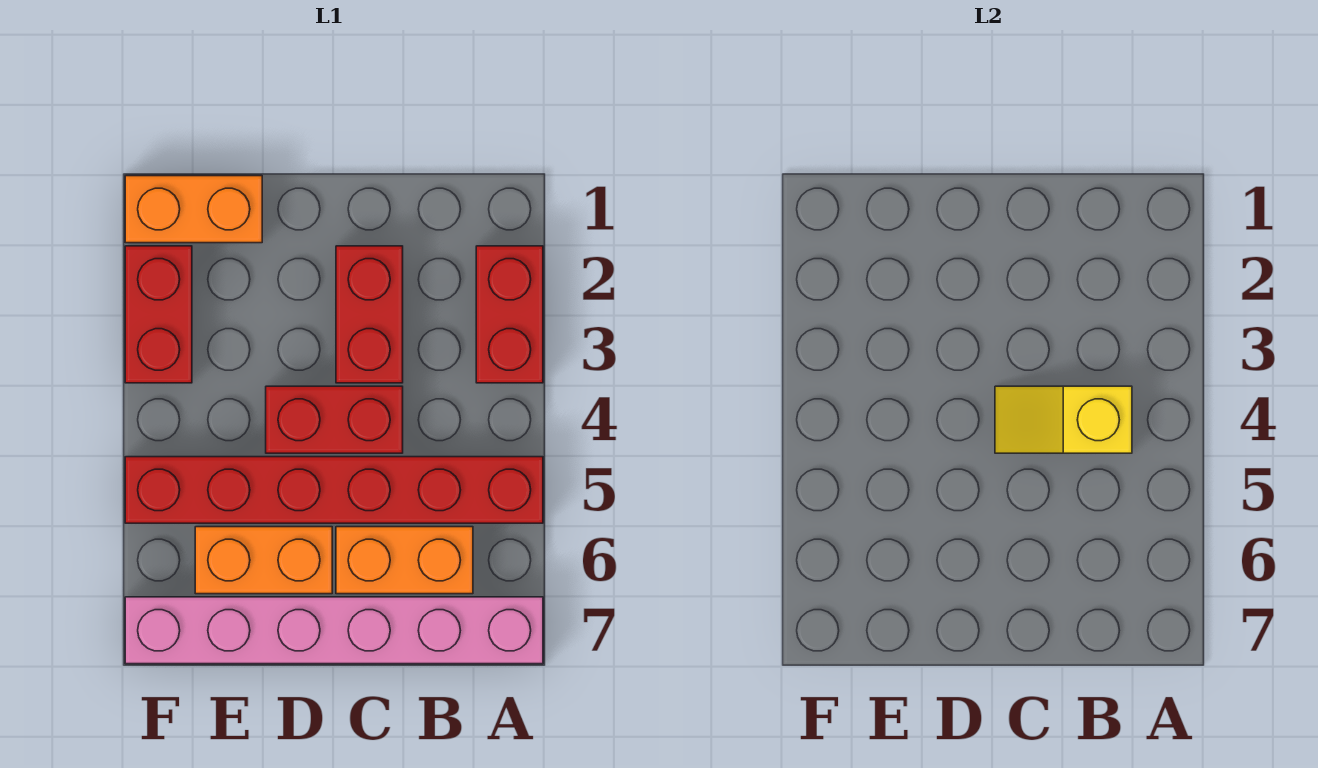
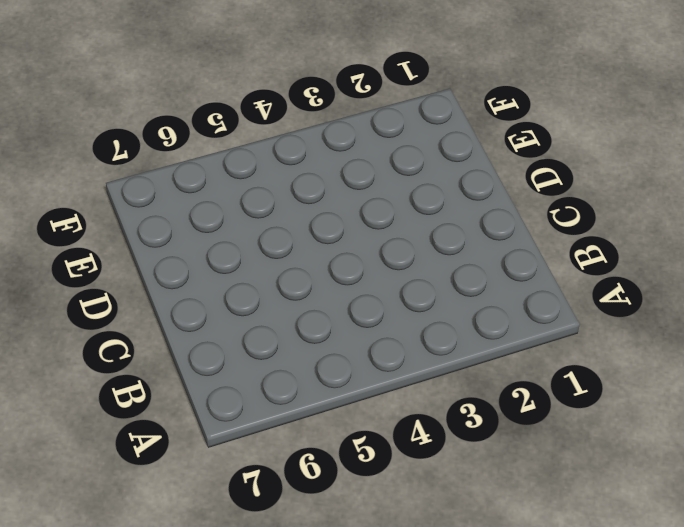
none -> red brick A2:A3 level 1
none -> red brick A5:F5 level 1

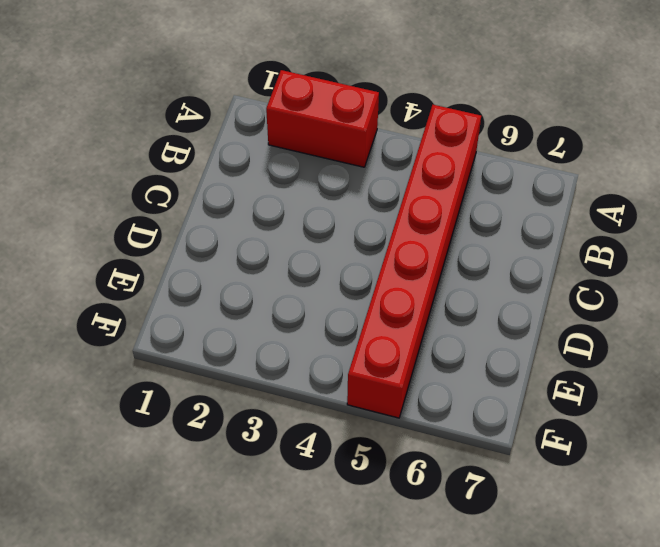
none -> pink brick A7:F7 level 1
none -> orange brick B6:C6 level 1

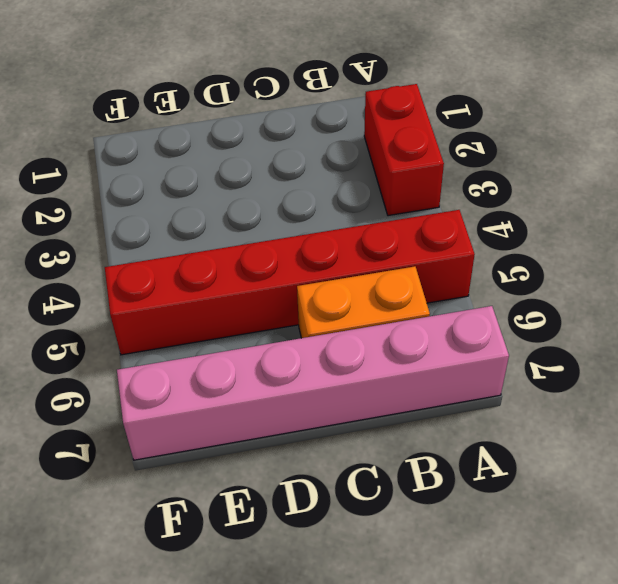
none -> red brick C2:C3 level 1
none -> red brick C4:D4 level 1

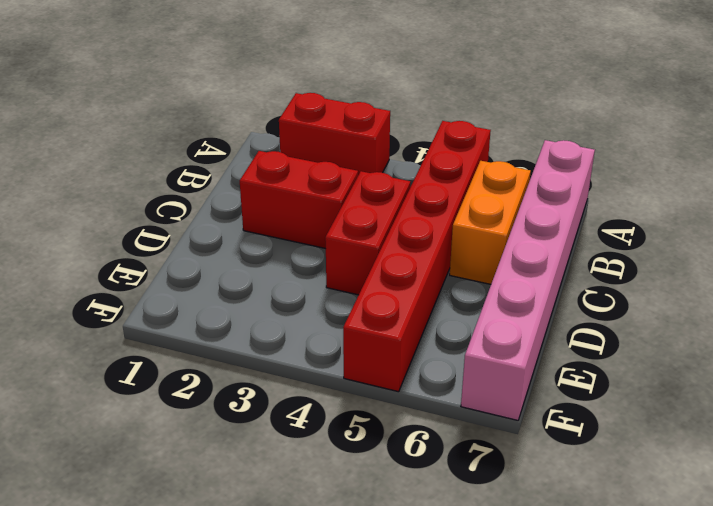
none -> orange brick D6:E6 level 1
none -> orange brick E1:F1 level 1

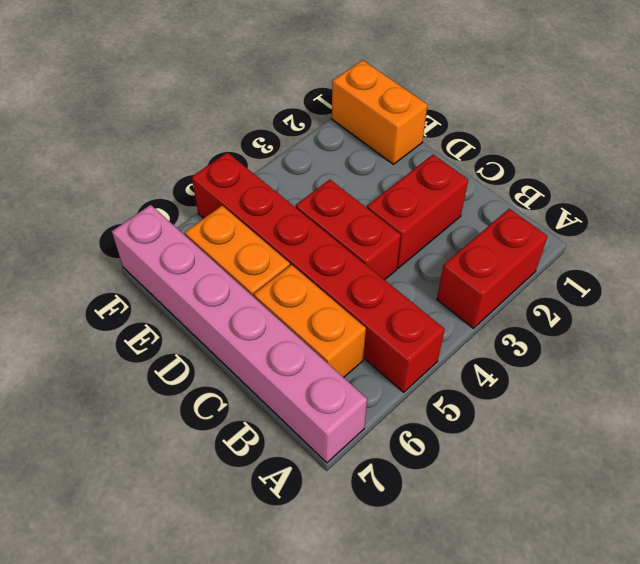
none -> red brick F2:F3 level 1
none -> yellow slope B4:C4 level 2 top B

